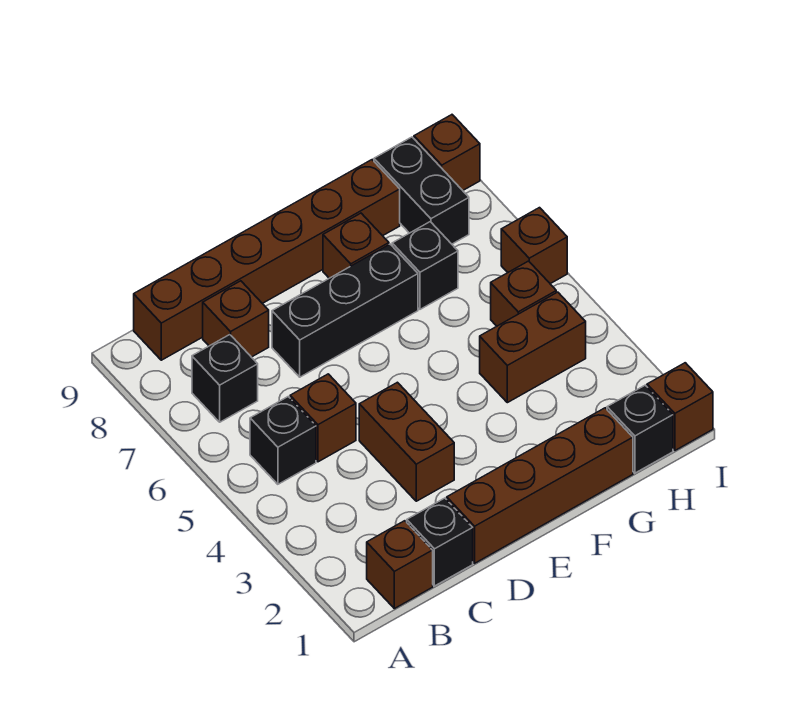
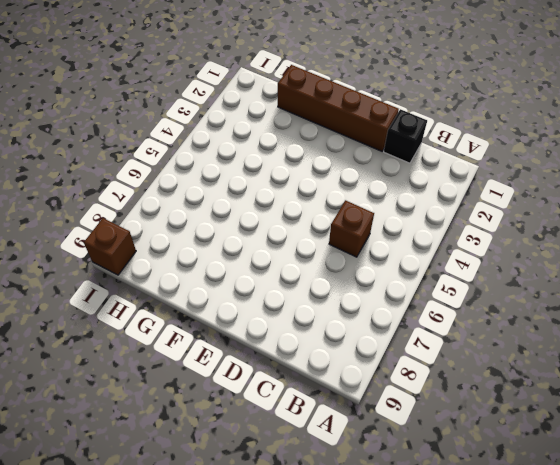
none -> brown brick B1 level 1
none -> black brick B5 level 1
none -> black brick B7 level 1

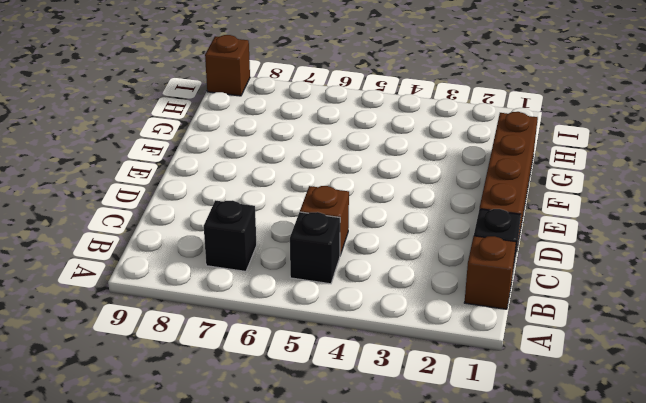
none -> brown brick B9:G9 level 1
none -> brown brick C8 level 1
none -> brown brick D3:D4 level 1

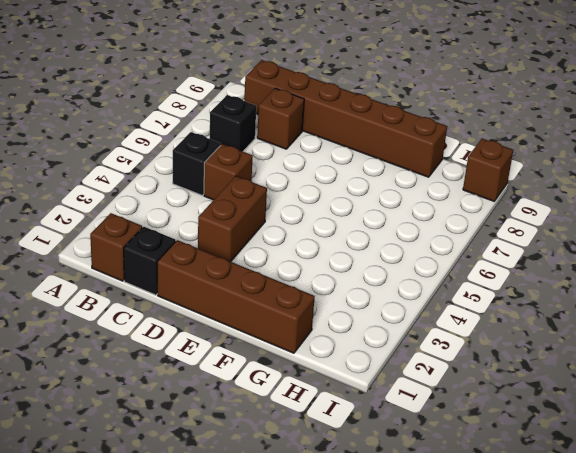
none -> black brick D7:F7 level 1
none -> brown brick F8 level 1
none -> brown brick G4:H4 level 1

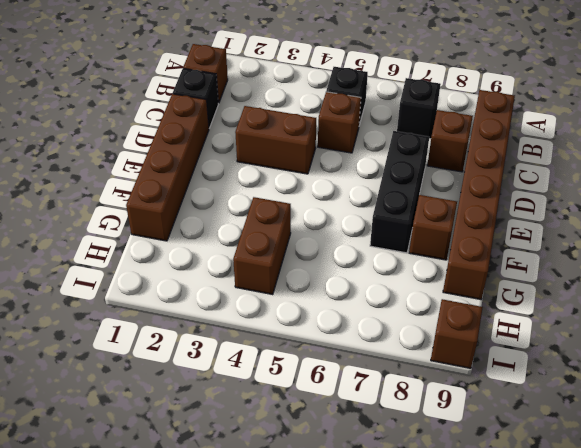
none -> black brick G7 level 1
none -> black brick H1 level 1
none -> brown brick H5 level 1

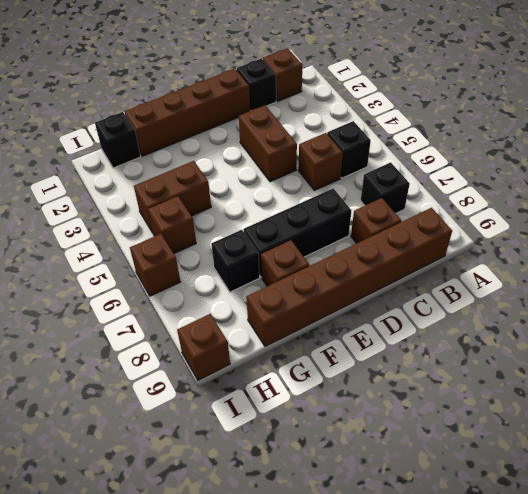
none -> black brick H8:H9 level 1
none -> brown brick I1 level 1

